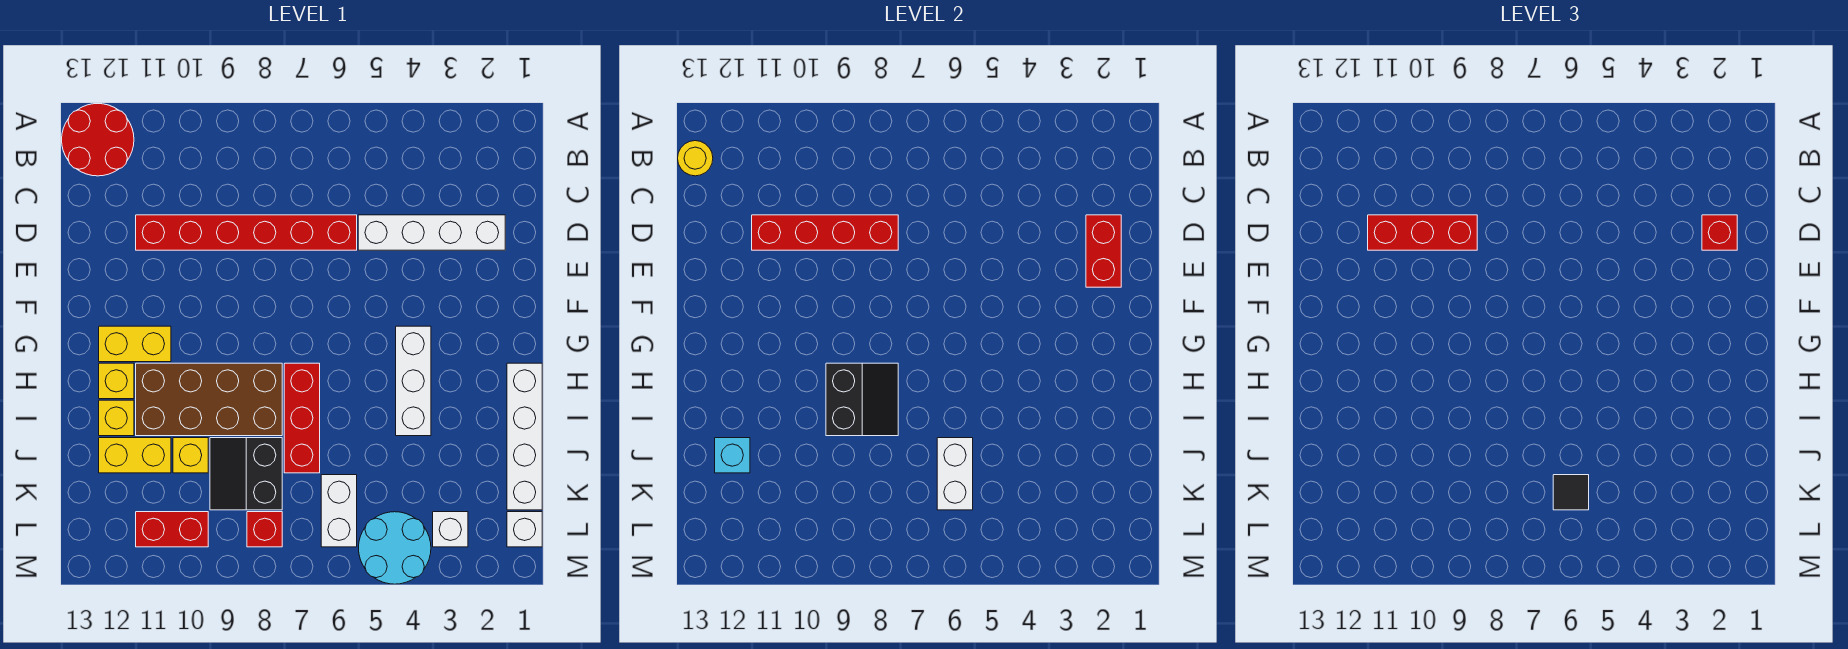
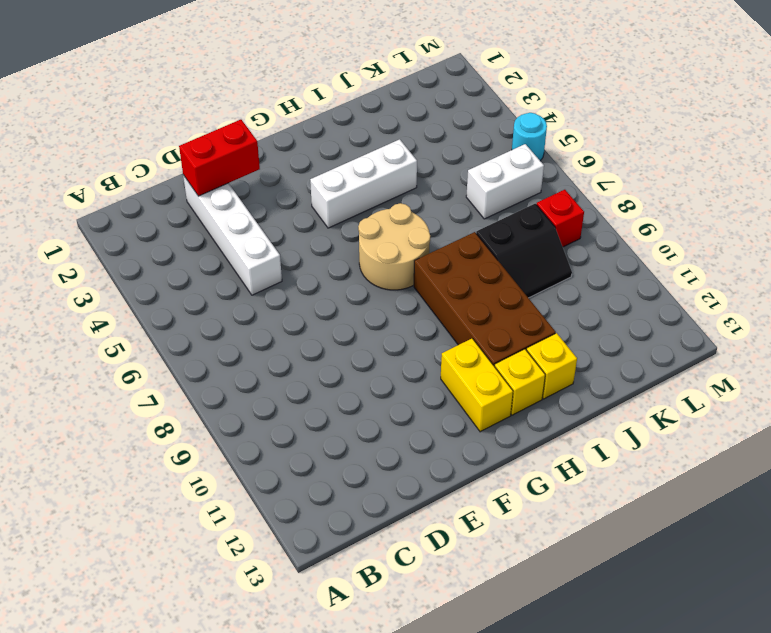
tan round brick G6:H7 level 1 -> red brick H7:J7 level 1
cyan round brick M5 level 1 -> cyan round brick L4:M5 level 1
none -> red round brick A12:B13 level 1
none -> red brick D6:D11 level 1
none -> white brick H1:K1 level 1

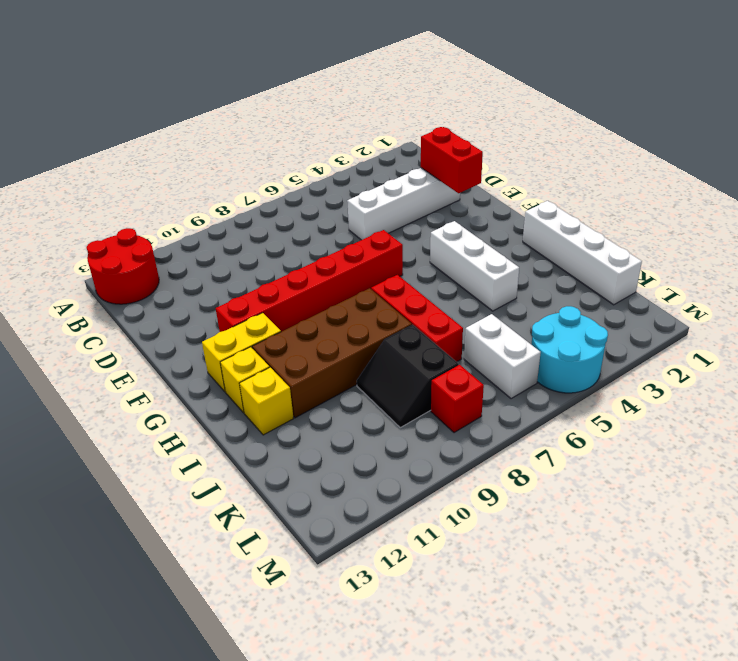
red brick F6:F11 level 1 -> red brick D6:D11 level 1
none -> yellow brick J10 level 1
none -> yellow brick J11:J12 level 1
none -> white brick L1 level 1

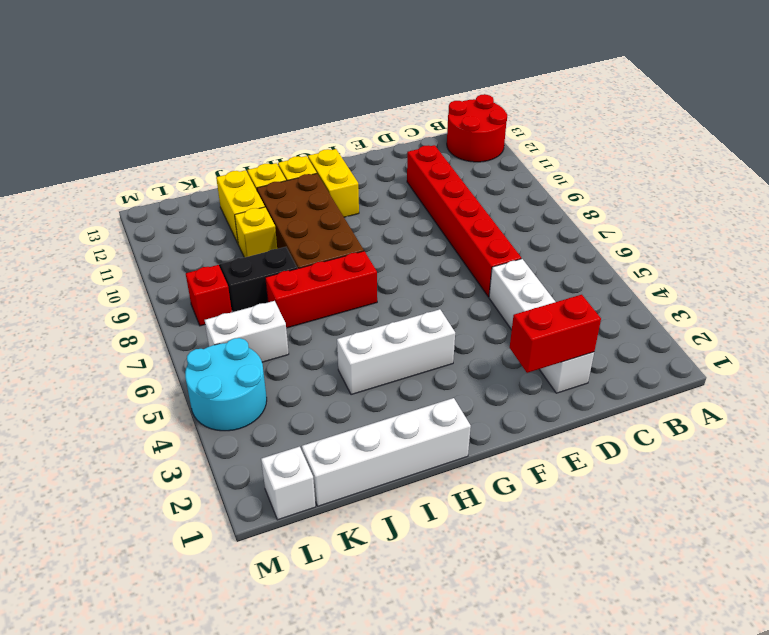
none -> white brick L3 level 1
none -> red brick L10:L11 level 1
none -> yellow round brick B13 level 2

